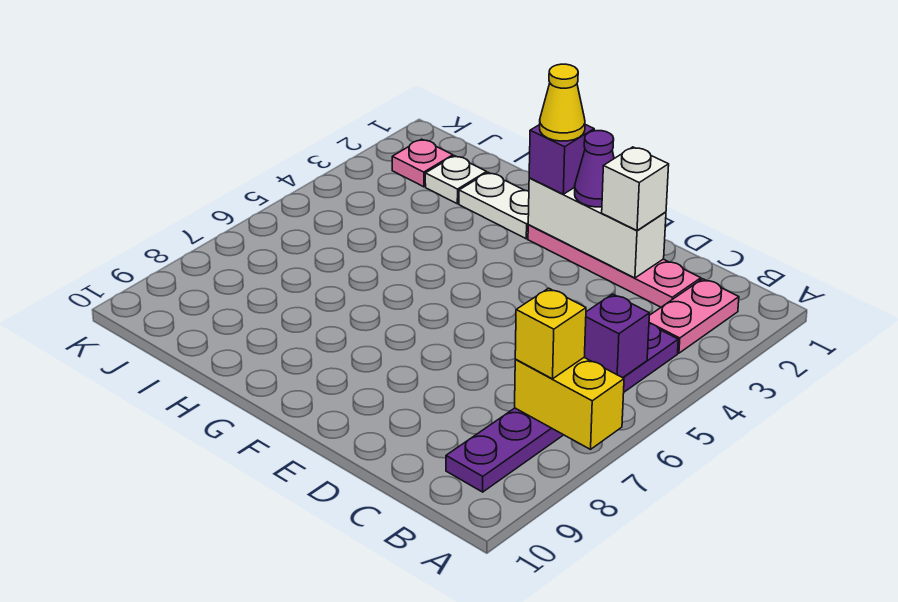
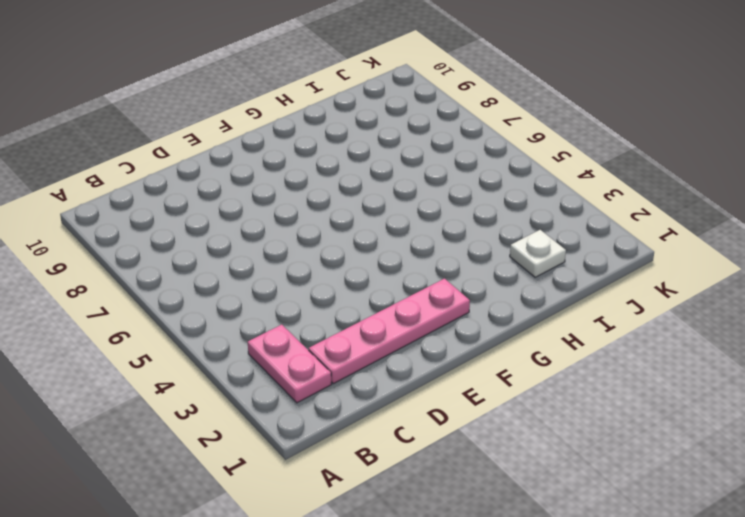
none -> purple plate B4:B9 level 1
none -> white plate G2:H2 level 1
none -> pink plate J2 level 1

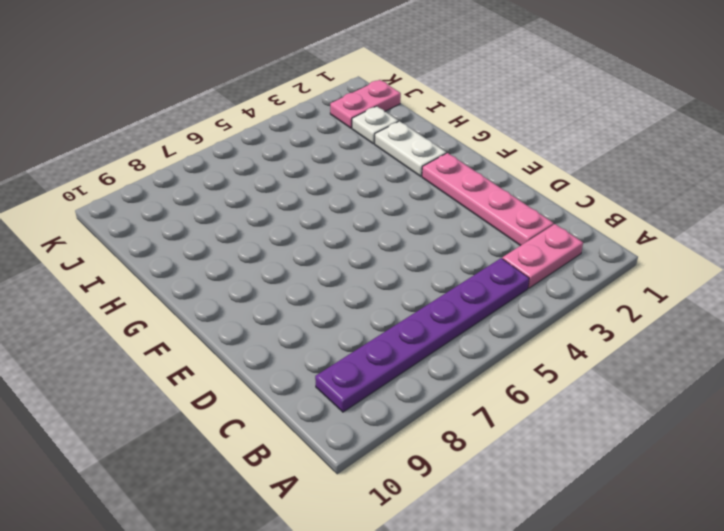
pink plate J1:J2 level 1 -> pink plate J2 level 1
none -> yellow brick A7:B7 level 2
none -> purple brick B5 level 2
none -> white brick D2:F2 level 2

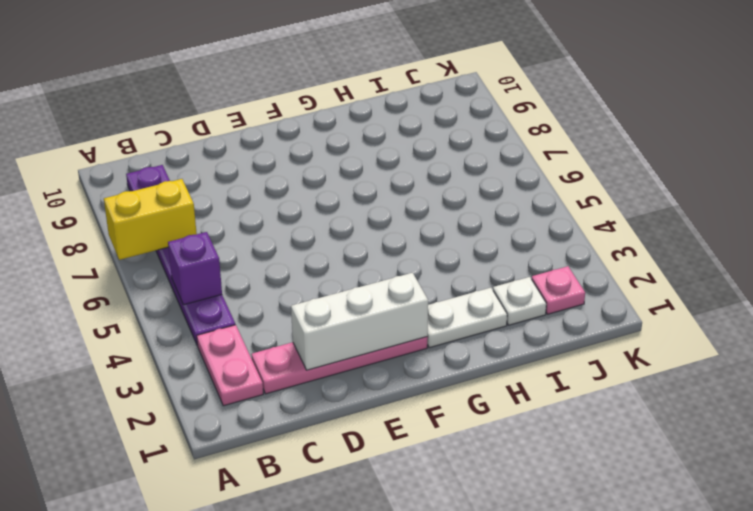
none -> yellow brick B7 level 3
none -> white brick D2 level 3
none -> purple cone E2 level 3

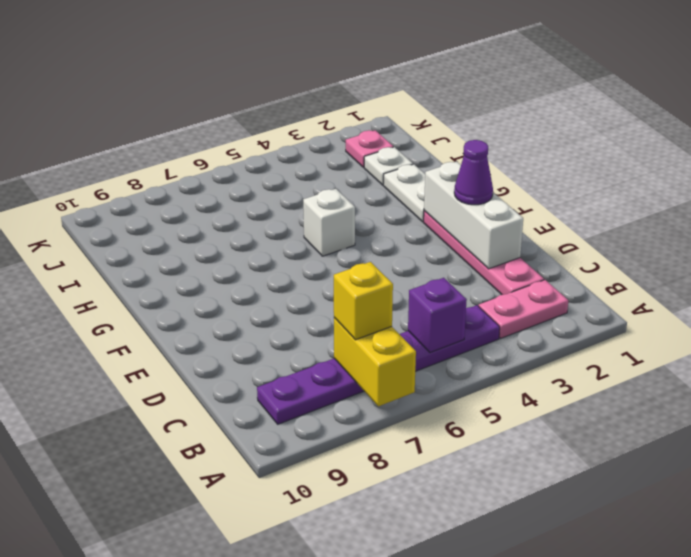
white brick G5 level 1 -> white brick D2 level 3
none -> purple brick F2 level 3
none -> yellow cone F2 level 4

